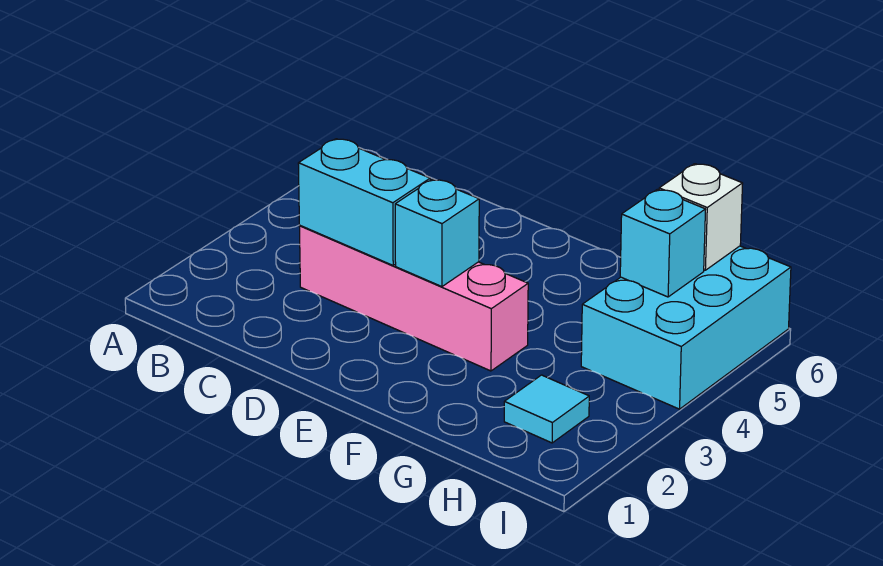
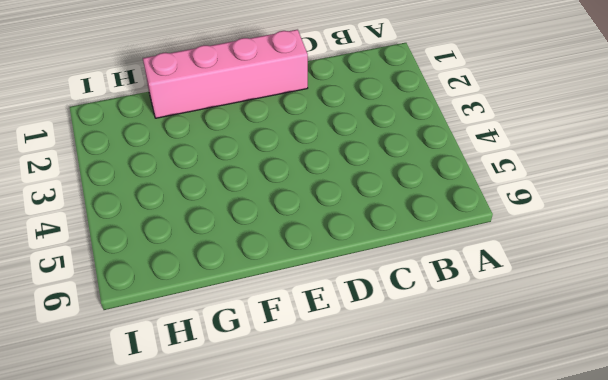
pink brick D1:G1 level 1 -> pink brick C3:F3 level 1
none -> cyan tile H2 level 1
none -> cyan brick H4:I6 level 1

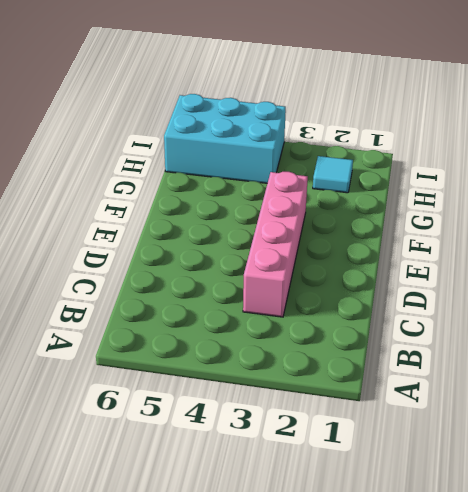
none -> cyan brick C3:D3 level 2
none -> cyan brick E3 level 2

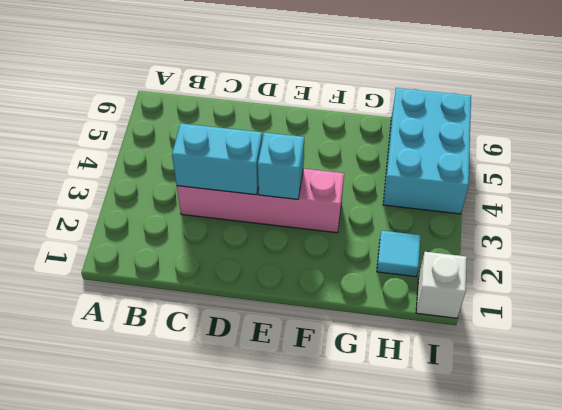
white brick I1 level 1 -> white brick H6 level 2
none -> cyan brick H5 level 2

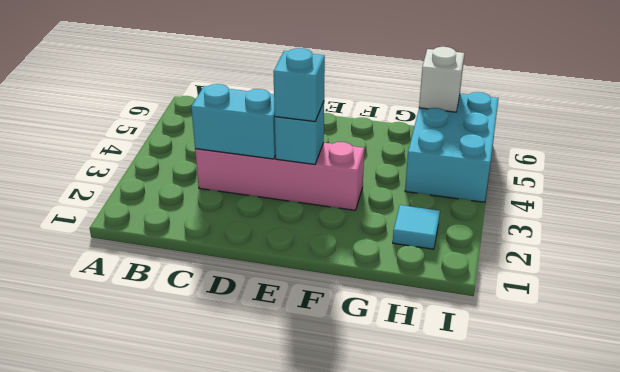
cyan brick E3 level 3 -> cyan brick H5 level 2

